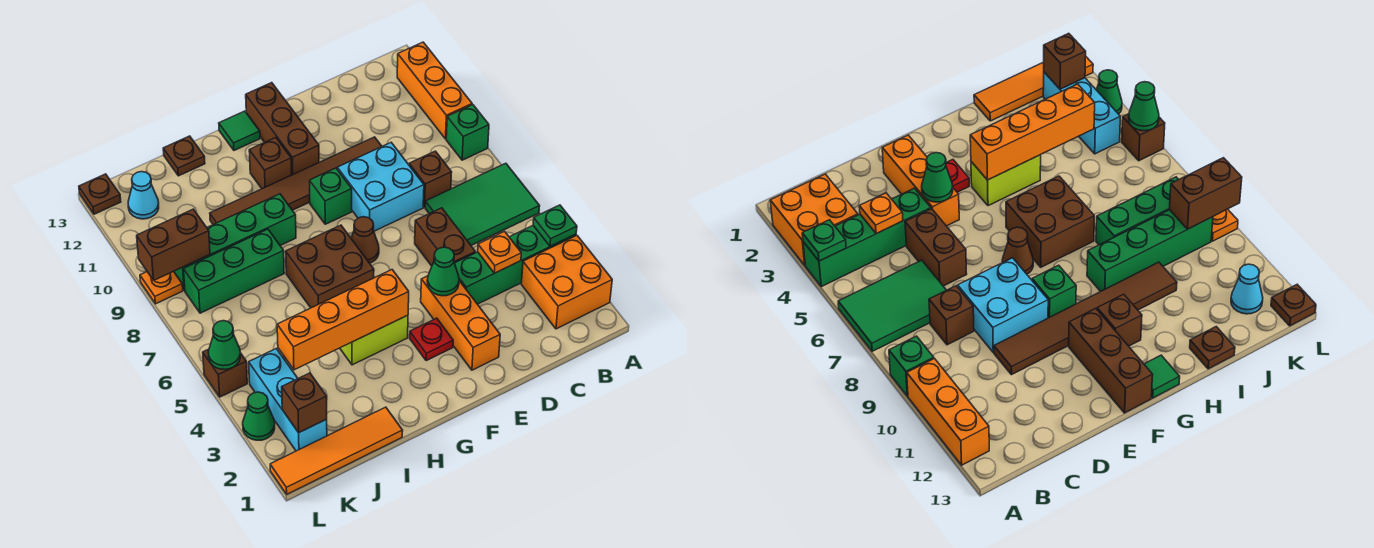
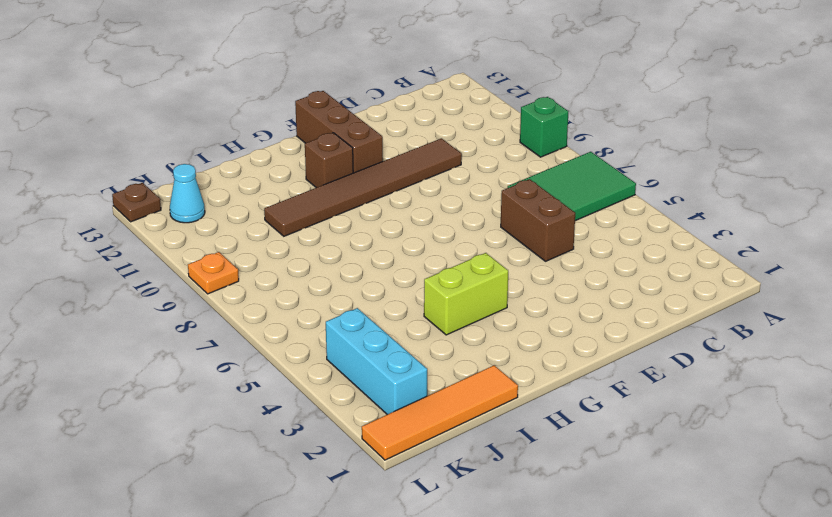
none -> orange brick A2:B3 level 1
none -> green brick A4:D4 level 1
none -> orange brick A10:A12 level 1
none -> brown brick C8 level 1

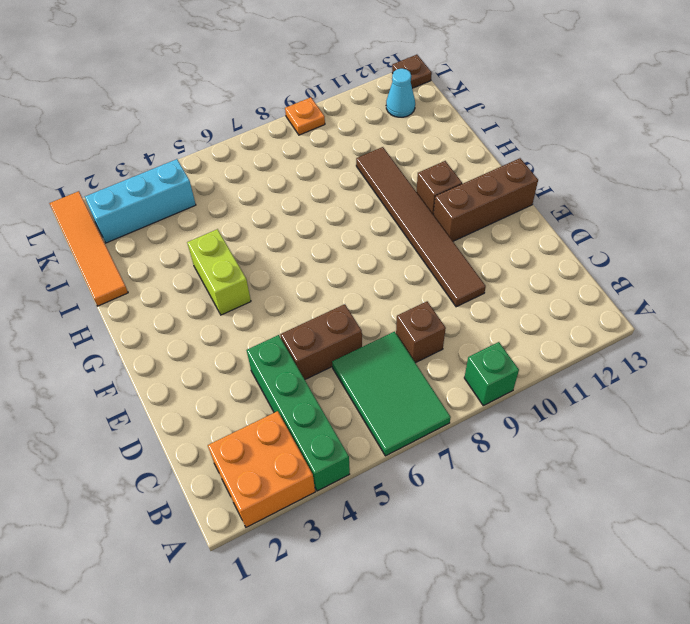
none -> orange brick A10:A12 level 1
none -> cyan brick D8:E9 level 1
none -> orange brick E2:E4 level 1
none -> red plate F3 level 1

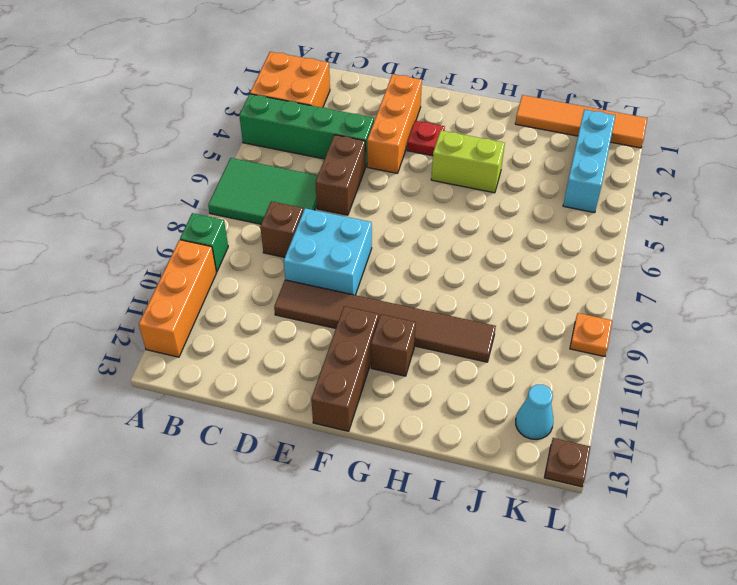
none -> brown cone F7 level 1
none -> green brick F9 level 1
none -> brown brick G6:H7 level 1
none -> green tile G13 level 1

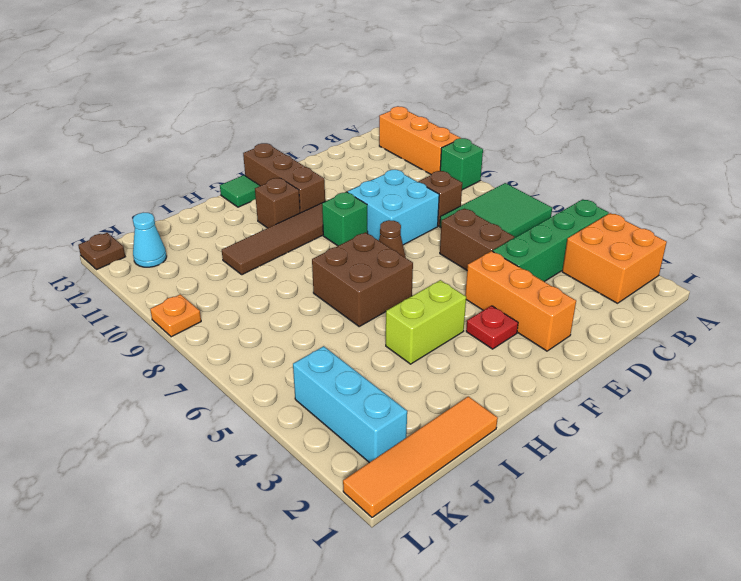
none -> green brick H9:K9 level 1
none -> green brick I8:K8 level 1
none -> brown plate I13 level 1
none -> green cone L3 level 1

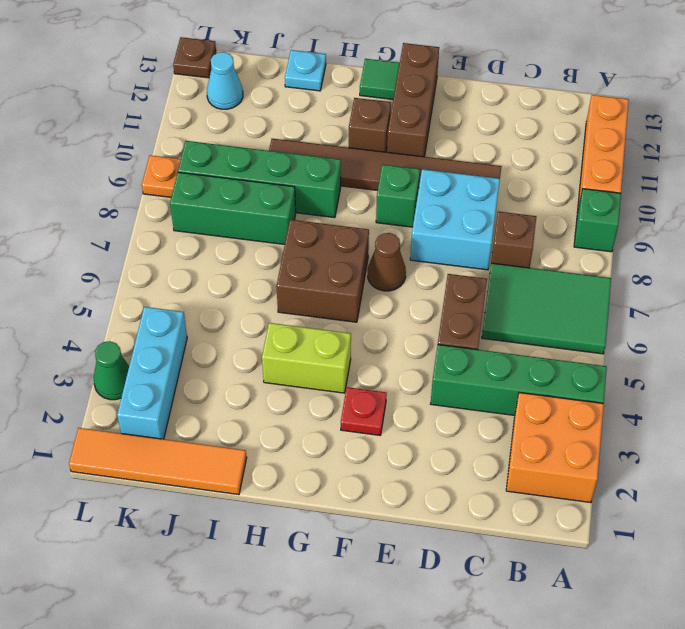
cyan plate I13 level 1 -> brown plate I13 level 1
none -> orange brick E2:E4 level 1
none -> brown brick L5 level 1
none -> green plate A4 level 2
none -> orange plate C4 level 2

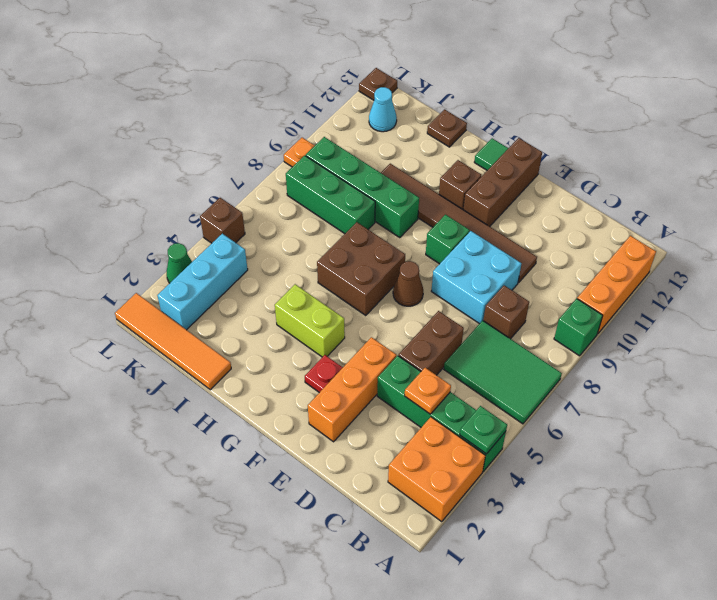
none -> green cone E4 level 2
none -> orange brick G4:J4 level 2
none -> brown brick K2 level 2
none -> brown brick K9:L9 level 2

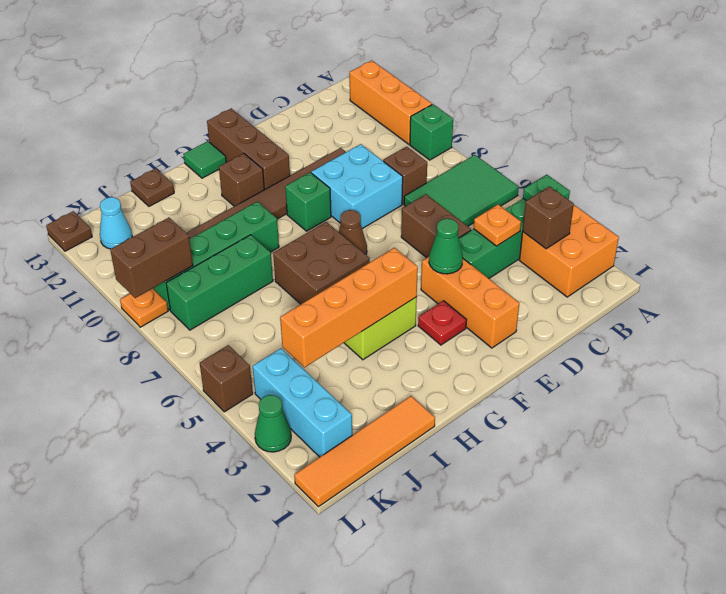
brown brick B3 level 2 -> brown brick K2 level 2
none -> green cone L5 level 2

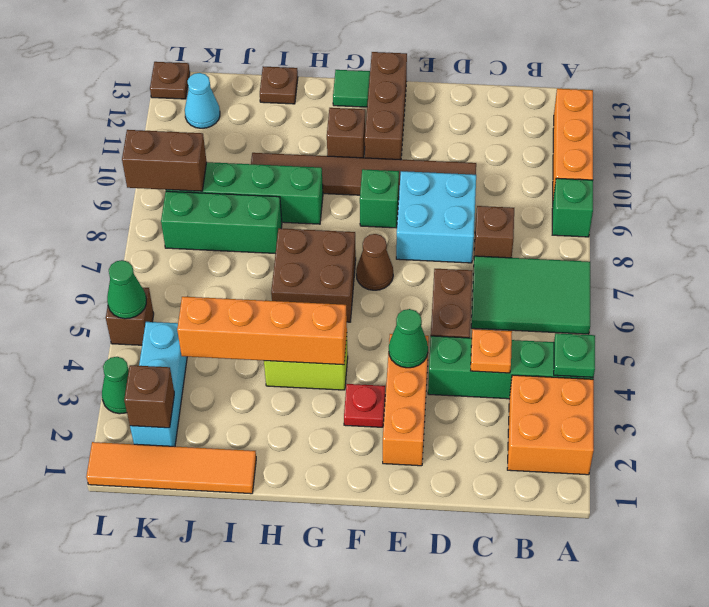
none -> orange plate L9 level 1

